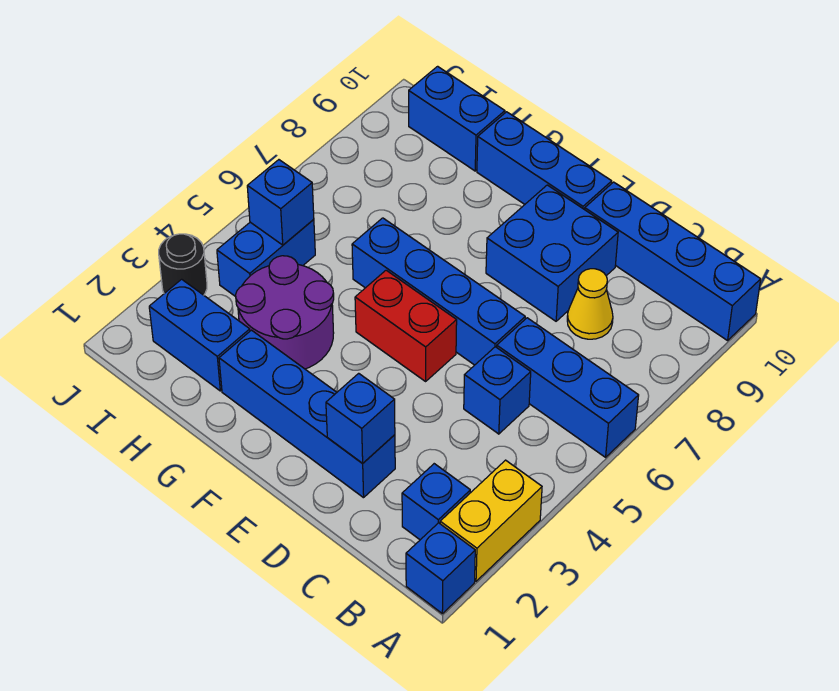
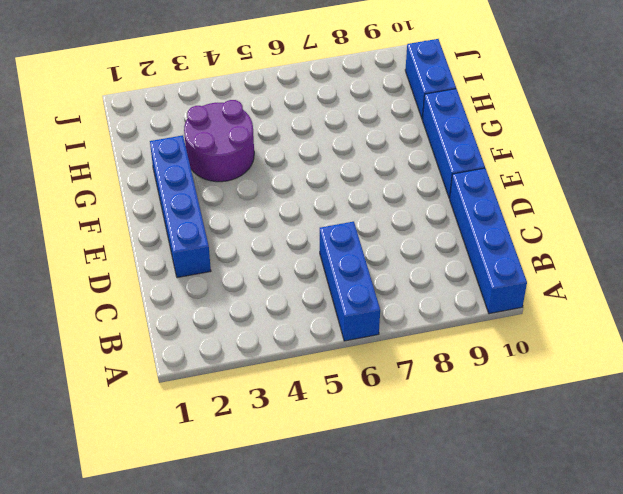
none -> blue brick A1 level 1
none -> yellow brick A2:A3 level 1
none -> blue brick B2 level 1

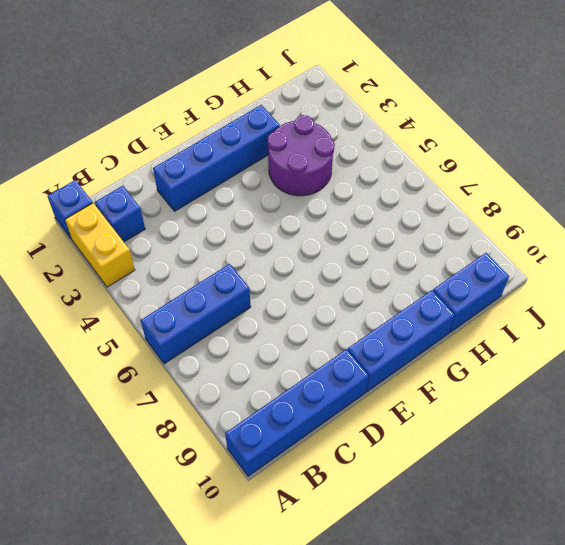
none -> blue brick C5 level 1
none -> yellow cone C8 level 1
none -> blue brick D6:G6 level 1

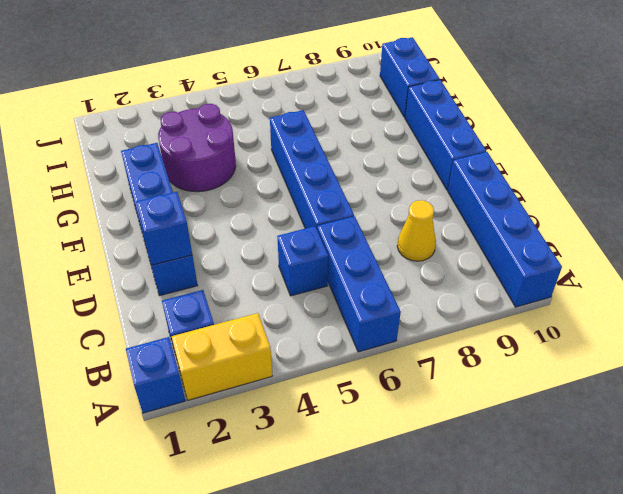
none -> blue brick D8:E9 level 1
none -> red brick E5:F5 level 1
none -> blue brick H2:I2 level 1

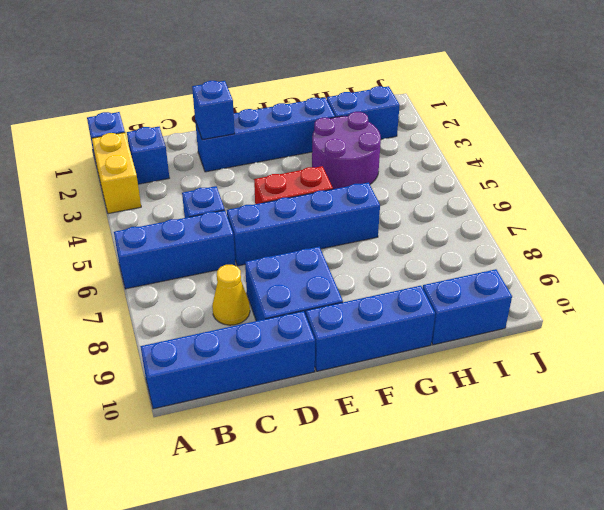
none -> blue brick I4:I5 level 1
none -> black round brick J3 level 1
none -> blue brick I5 level 2

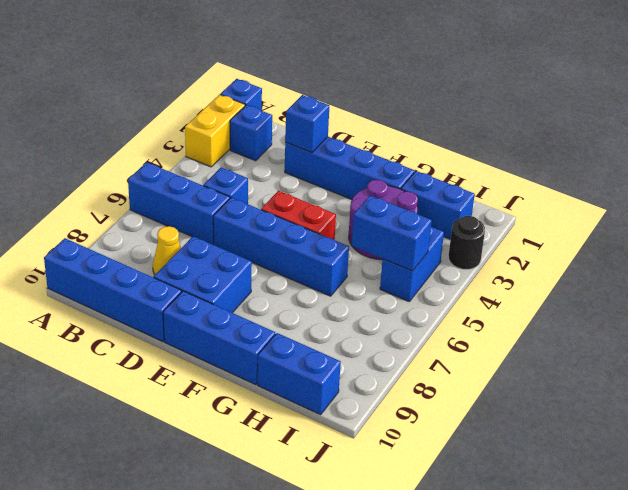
blue brick H5:I5 level 2 -> blue brick I5 level 2

